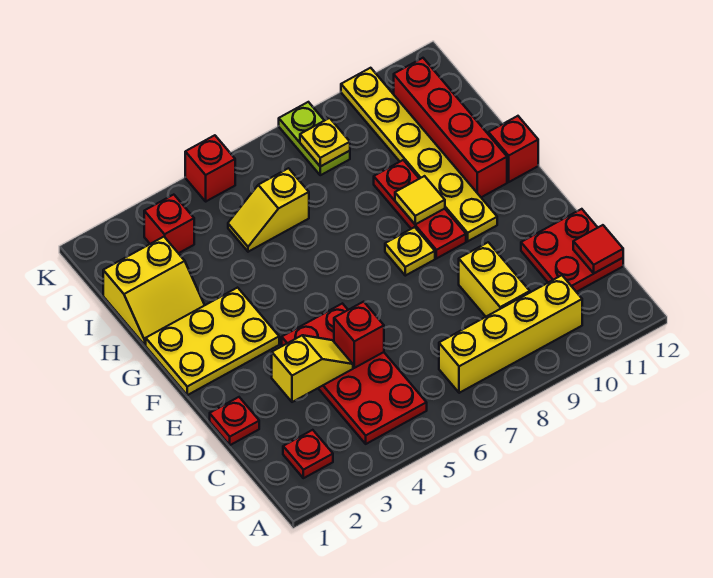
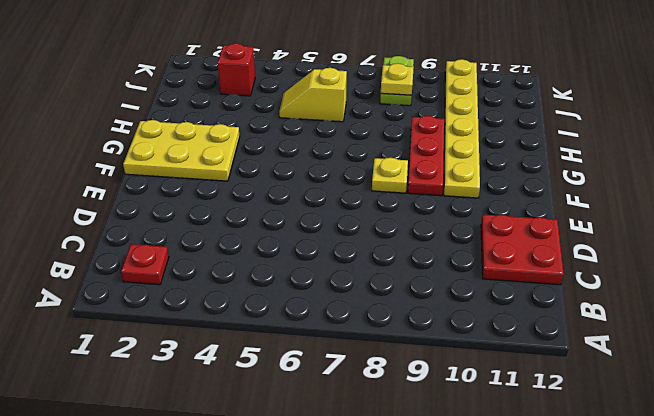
none -> red plate B4:E5 level 1
none -> yellow brick B7:B10 level 1
none -> yellow brick C9:D9 level 1

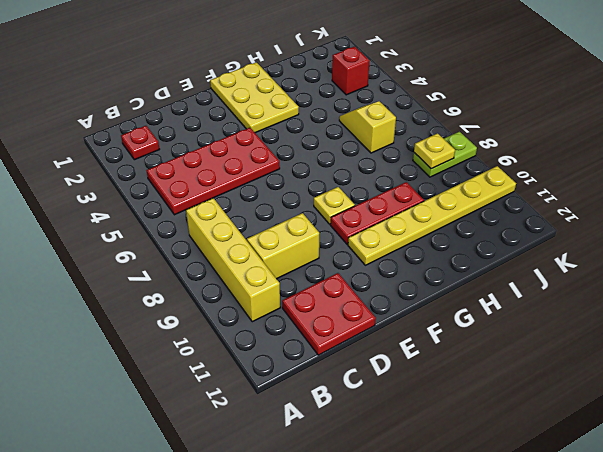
none -> red plate D1 level 1
none -> red brick G11:J11 level 1
none -> red brick G12 level 1

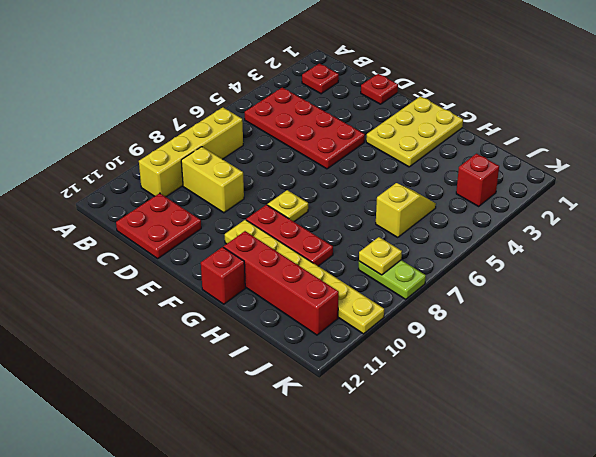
none -> yellow slope H1:I2 level 1 top I
none -> red brick K5 level 1
none -> red tile C12 level 2

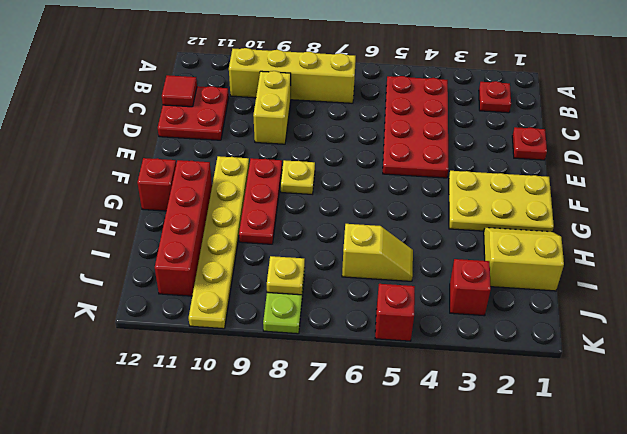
none -> yellow slope D3:D4 level 2 top 3
none -> red brick D5 level 2
none -> yellow tile G9 level 2

